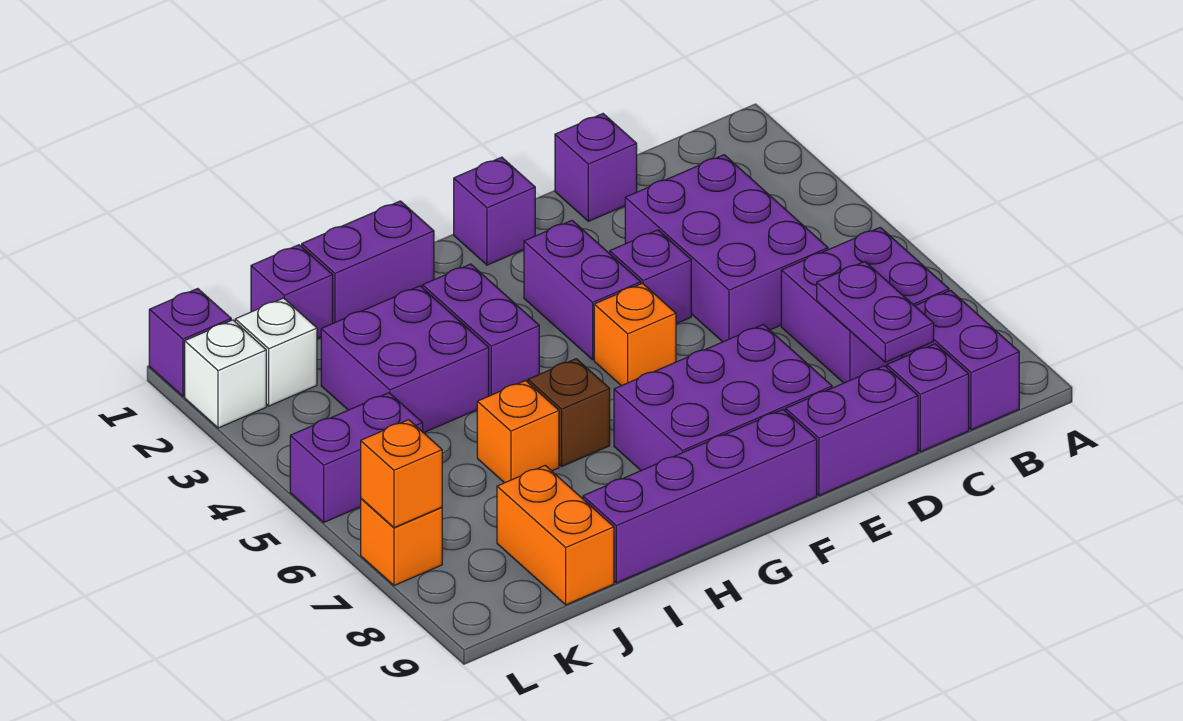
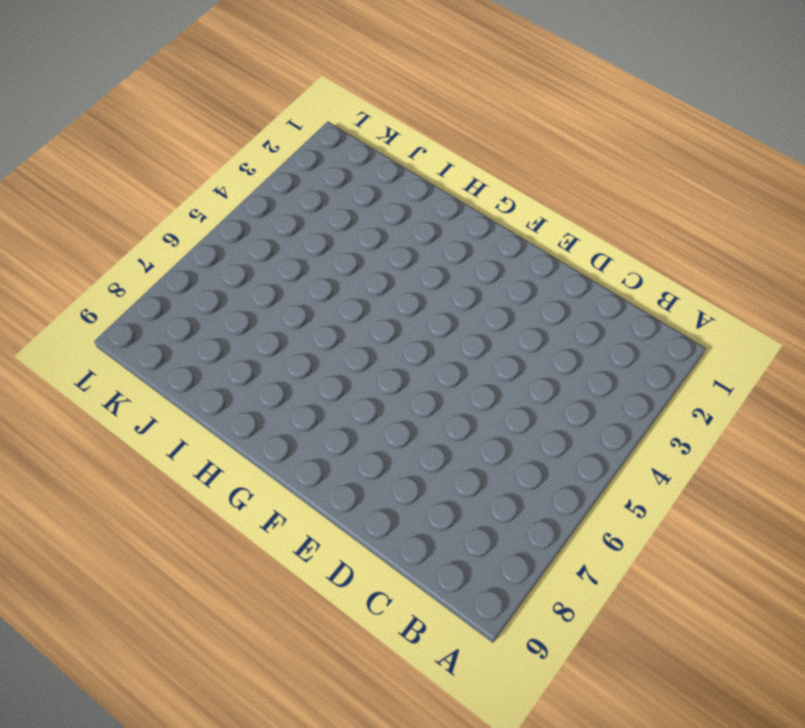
none -> purple brick B6:C7 level 1
none -> purple brick B8:B9 level 1
none -> purple brick C3:D5 level 1

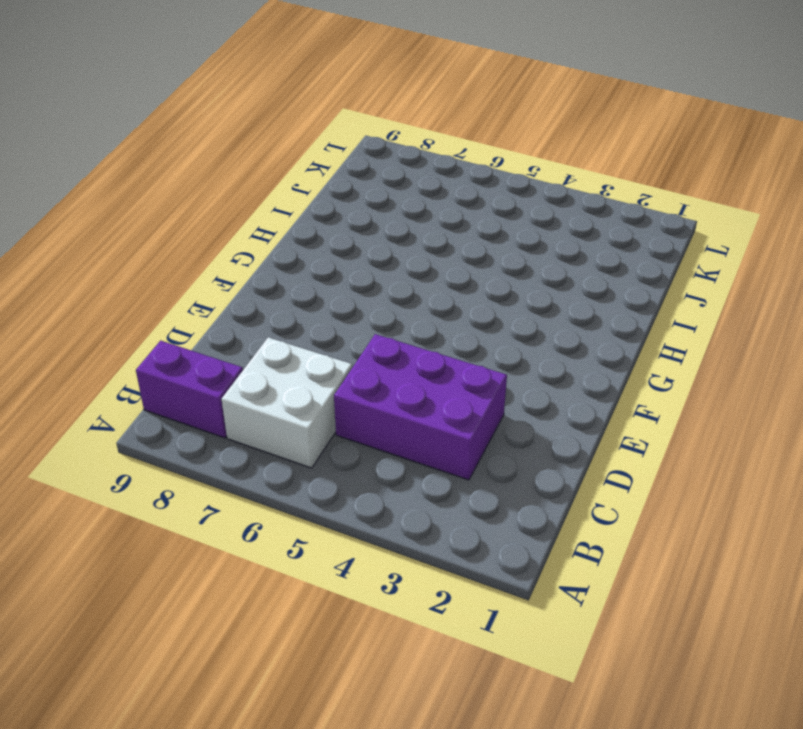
white brick B6:C7 level 1 -> purple brick B6:C7 level 1
none -> purple brick C9 level 1
none -> purple brick D1 level 1
none -> purple brick D9:E9 level 1

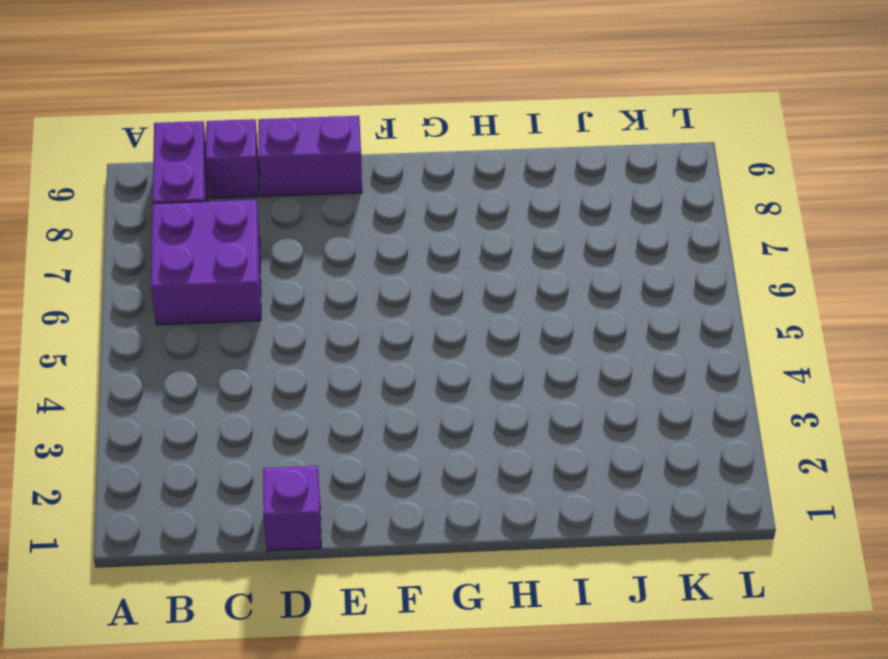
none -> purple brick C3:D5 level 1
none -> purple brick E4 level 1
none -> purple brick E7:G8 level 1

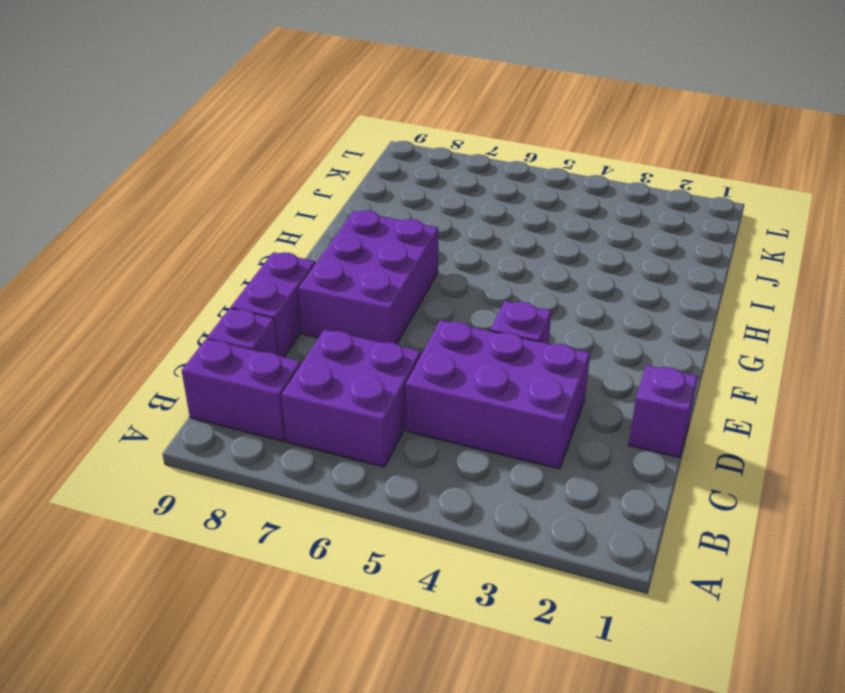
none -> purple brick F1 level 1
none -> purple brick F3:F4 level 1
none -> orange brick F5 level 1

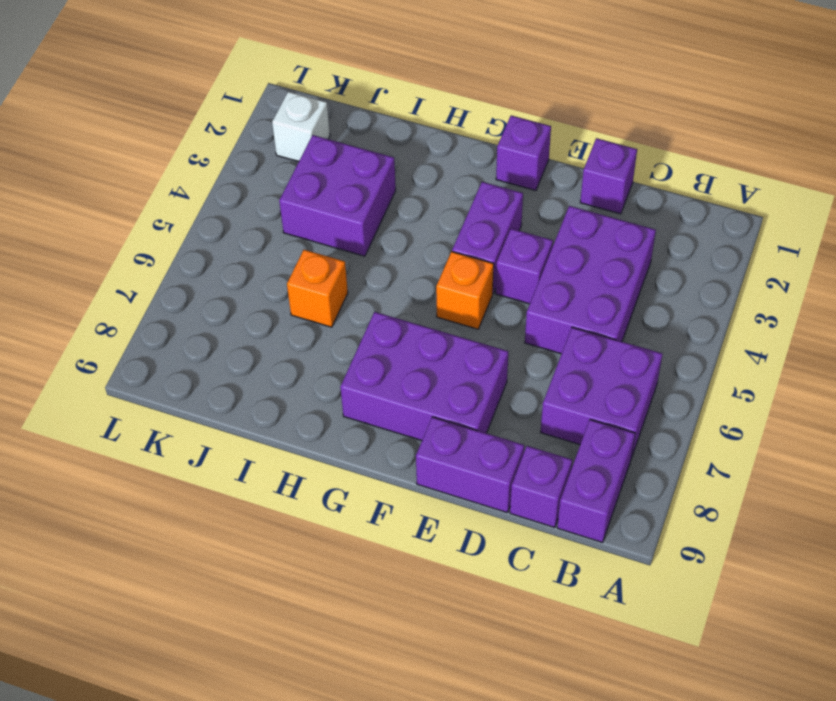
none -> purple brick F9:I9 level 1
none -> purple brick H1:I1 level 1
none -> purple brick H3:H4 level 1

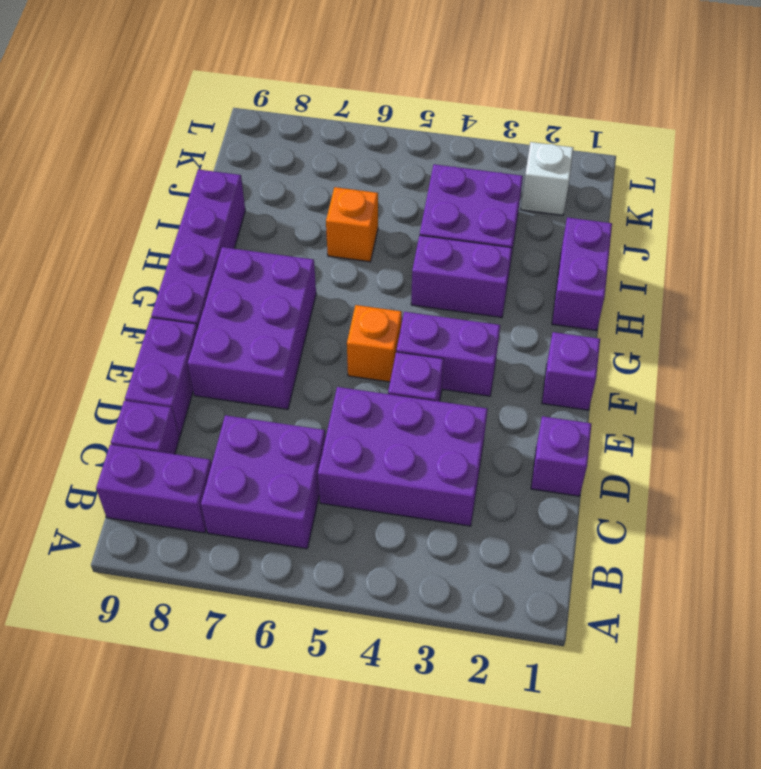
none -> brown brick H6 level 1
none -> purple brick J1 level 1
none -> orange brick J8:J9 level 1

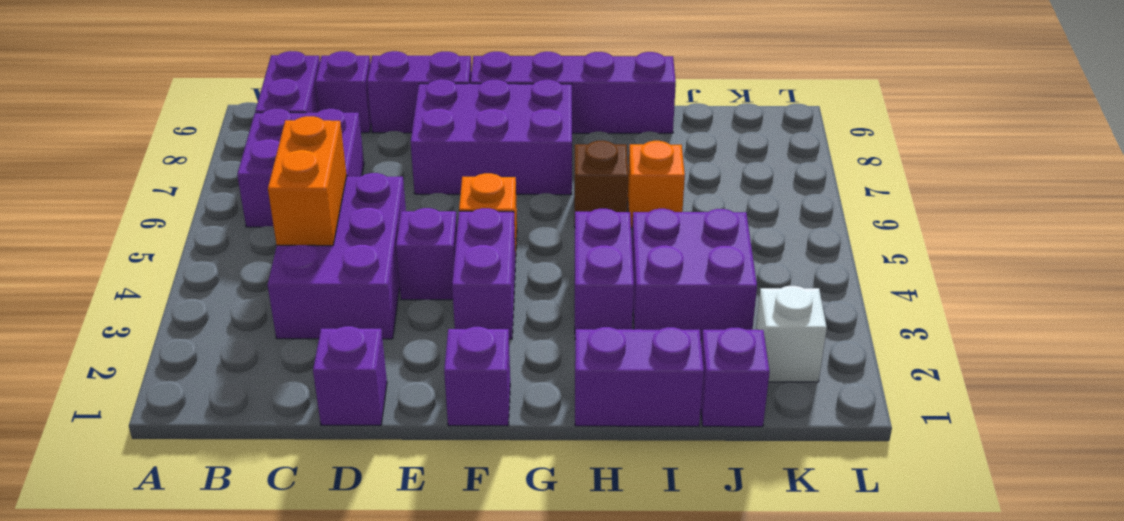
orange brick C4:C5 level 2 -> orange brick J8:J9 level 1
none -> purple brick K5:L5 level 1
none -> purple brick L1 level 1
none -> white brick L2 level 1

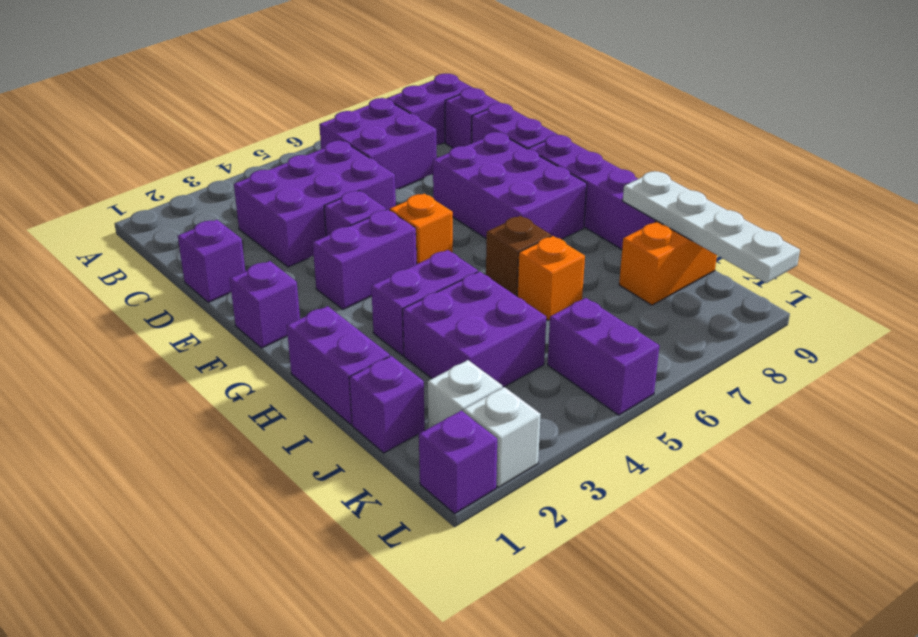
white plate I9:L9 level 2 -> none
none -> orange brick L7 level 1
none -> purple plate C7:C8 level 2
none -> orange brick L7 level 2

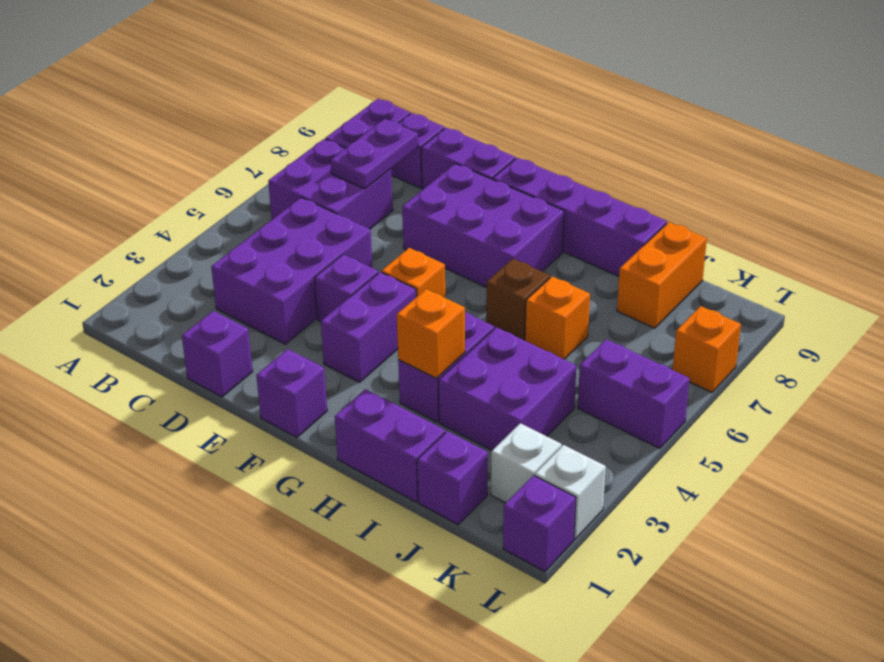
orange brick H3 level 2 -> orange brick L7 level 2

